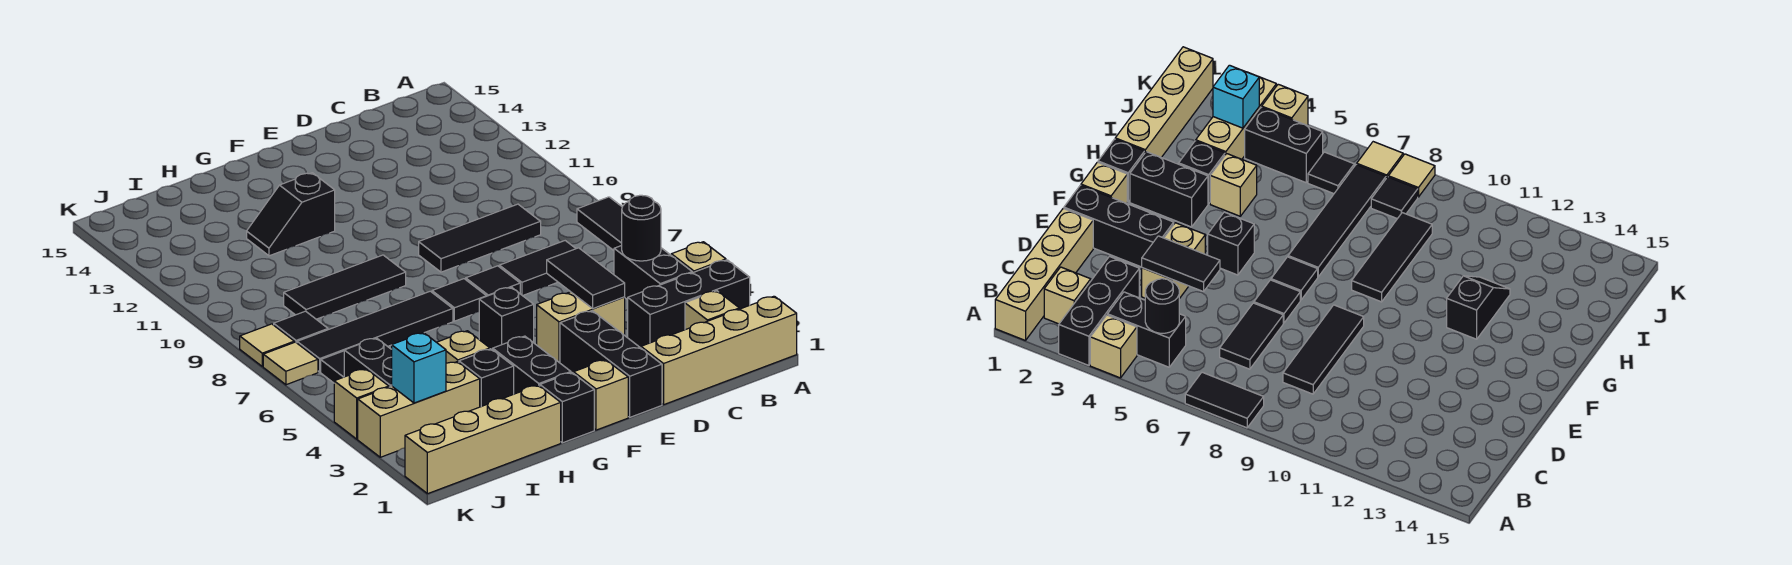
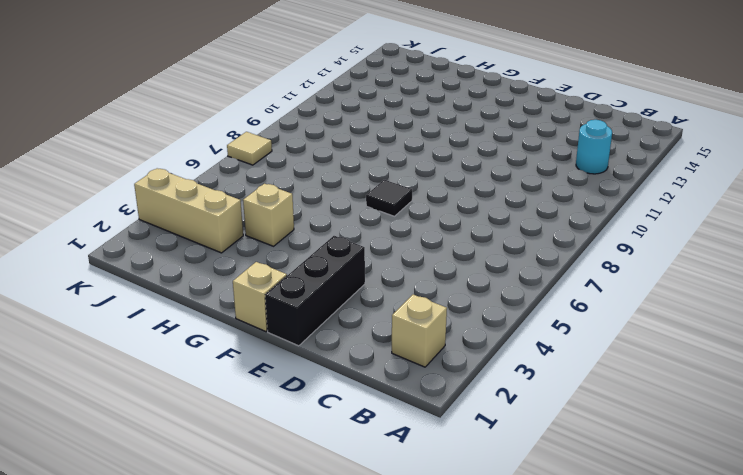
cyan round brick B12 level 1 -> none
none -> tan brick A1:D1 level 1
none -> black brick A3:C3 level 1
none -> tan brick A4 level 1
none -> black tile A7:A8 level 1

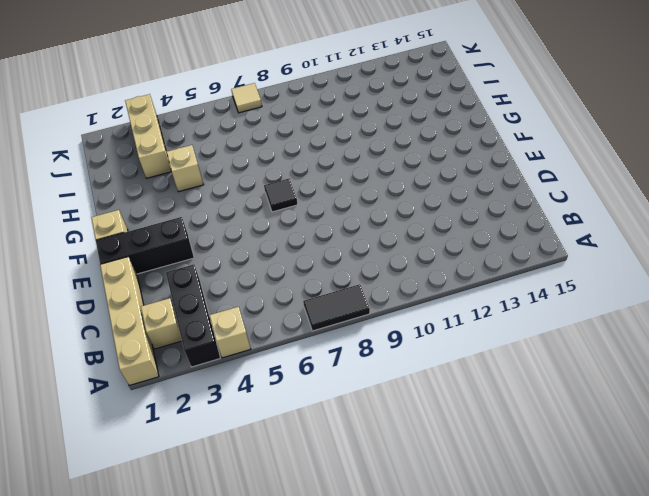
none -> black brick B4:B5 level 1
none -> black tile C7:D7 level 1
none -> black tile C9:E9 level 1
none -> tan brick D4:E4 level 1

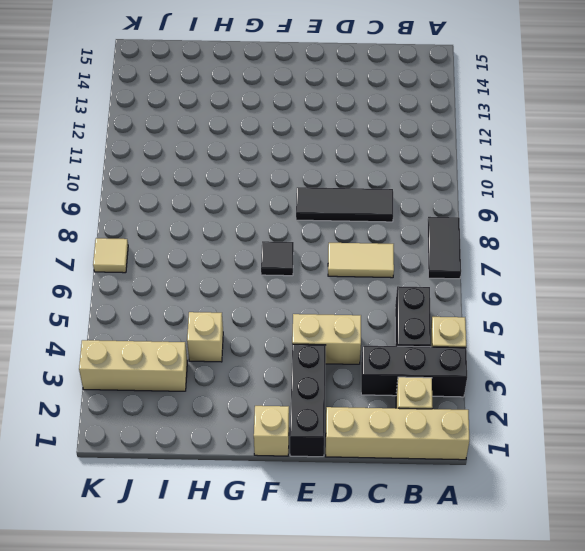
tan tile C7:D7 level 1 -> black tile C7:D7 level 1
none -> black tile E7 level 1
none -> black brick F5 level 1
none -> black brick G1 level 1
none -> black brick G2:G3 level 1

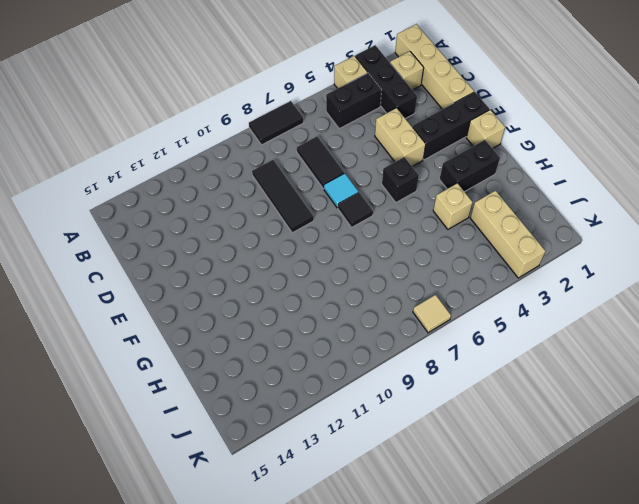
cyan tile E7 level 1 -> black tile E7 level 1
none -> black brick G1 level 1
none -> black tile G7:J7 level 1
none -> black tile G9:I9 level 1
none -> black slope G12:H12 level 1 top G

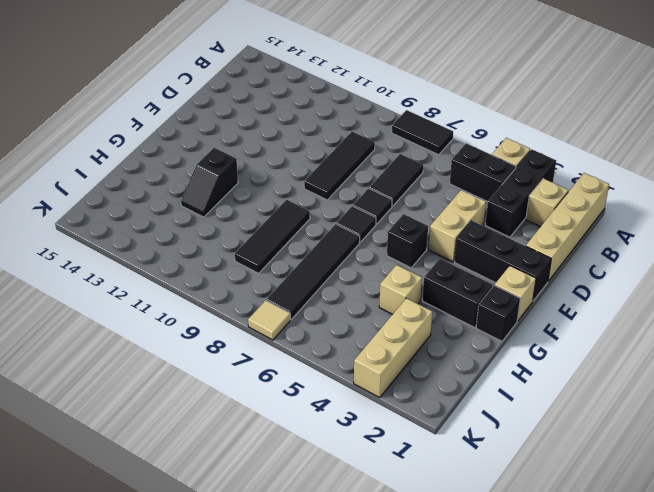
none -> tan brick H1:K1 level 1
none -> black brick H3 level 1
none -> black brick J4:J5 level 1
none -> black tile J6 level 1

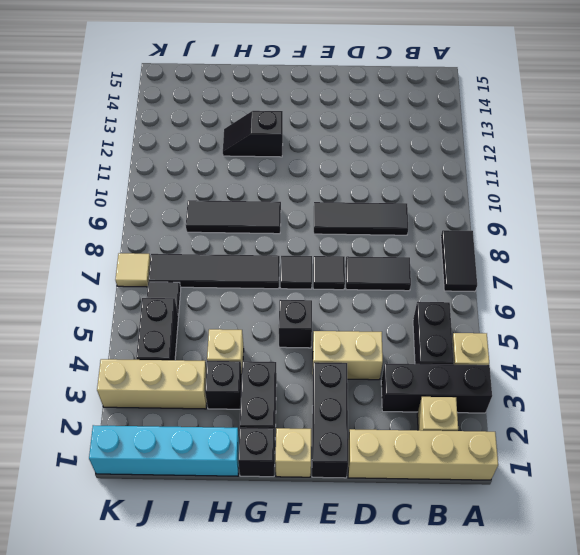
cyan brick H1:K1 level 1 -> tan brick H1:K1 level 1
none -> black tile J8 level 1
none -> tan brick K4 level 1
none -> tan tile K8 level 1
none -> black round brick B5 level 2

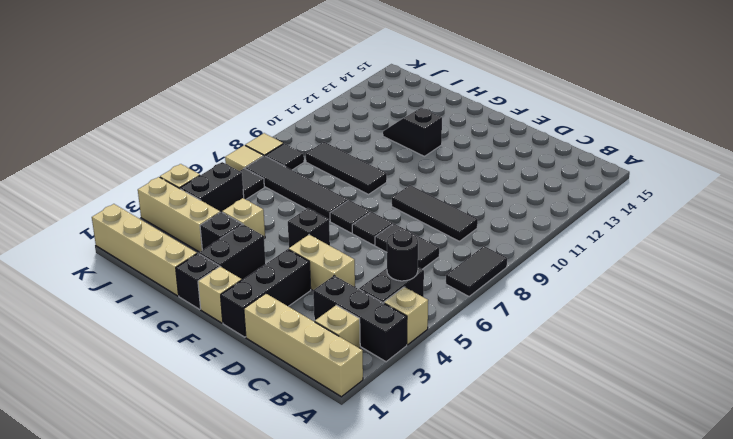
none -> black tile D4:D5 level 2
none -> cyan brick J3 level 2

